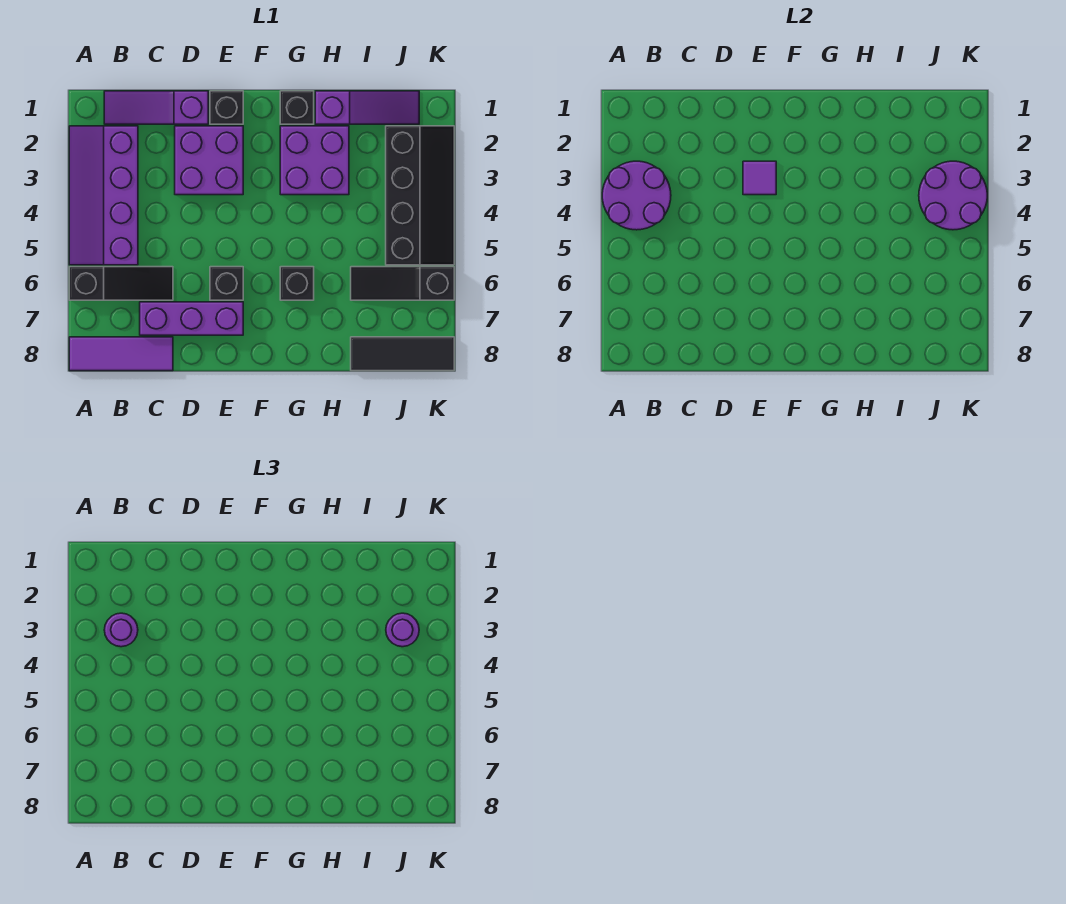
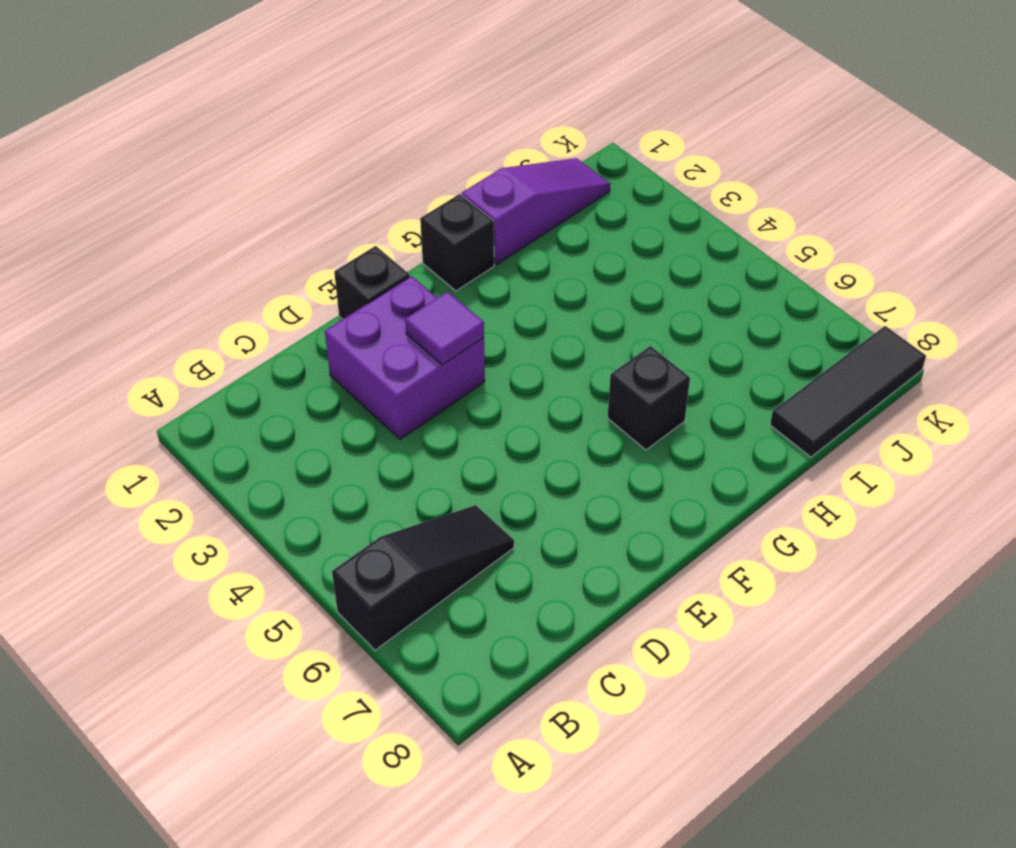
none -> purple slope A2:B5 level 1 top B
none -> purple tile A8:C8 level 1
none -> purple slope B1:D1 level 1 top D

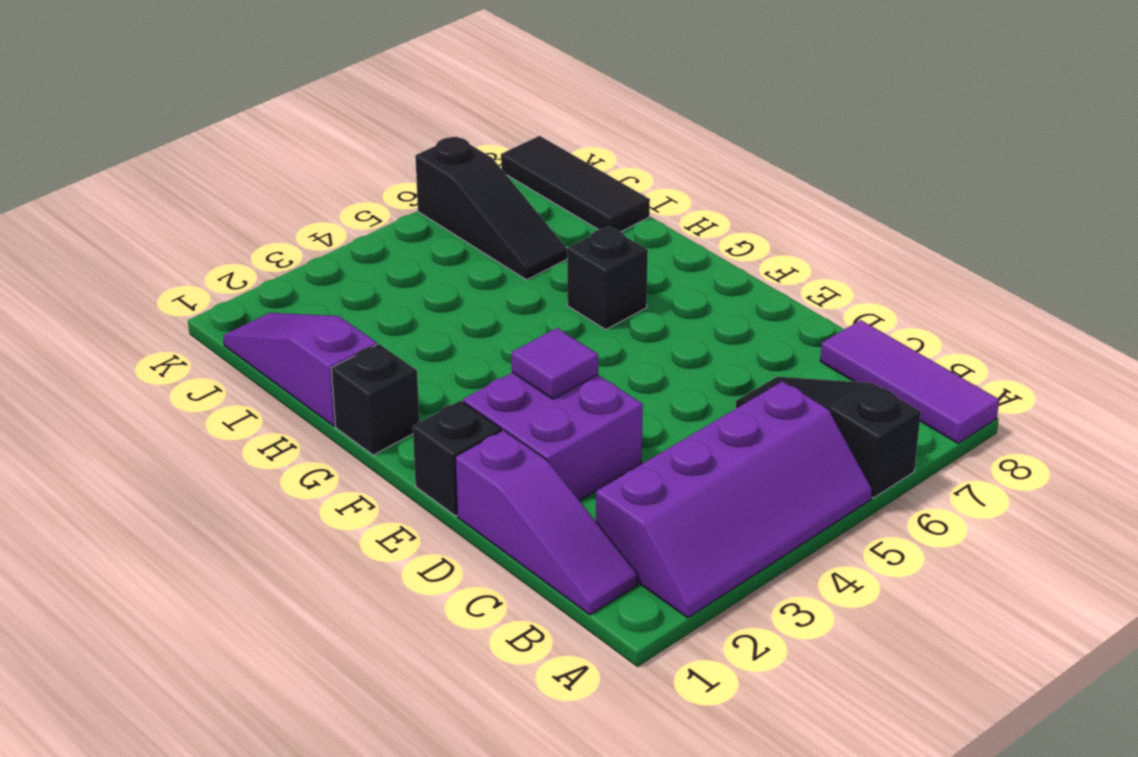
none -> purple brick C7:E7 level 1
none -> black brick E6 level 1
none -> purple brick G2:H3 level 1

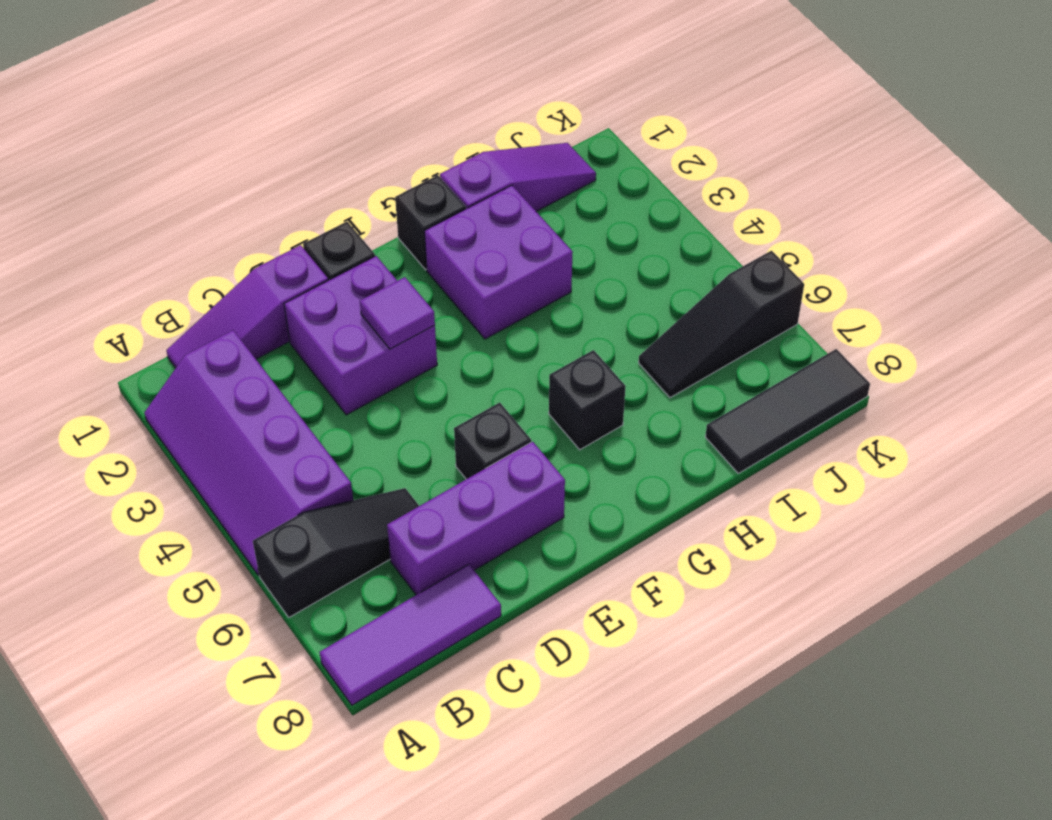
none -> black slope J2:K5 level 1 top J
none -> purple round brick A3:B4 level 2
none -> purple round brick J3:K4 level 2

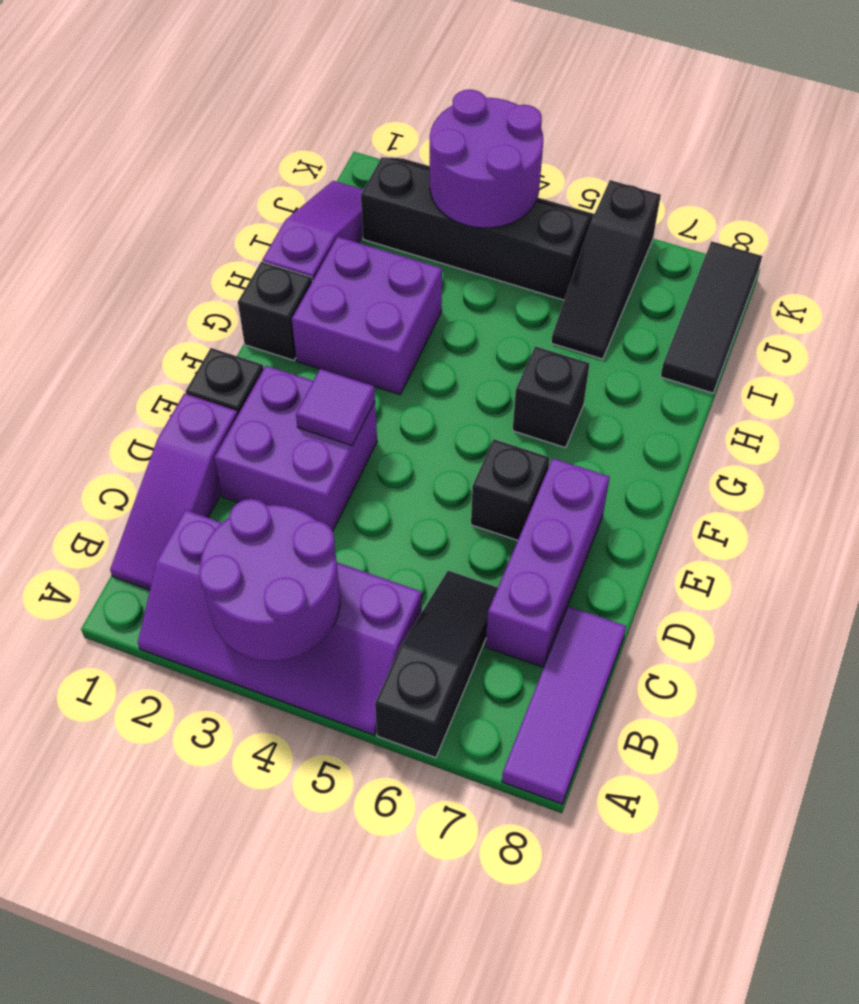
none -> purple round brick B3 level 3
none -> purple round brick J3 level 3

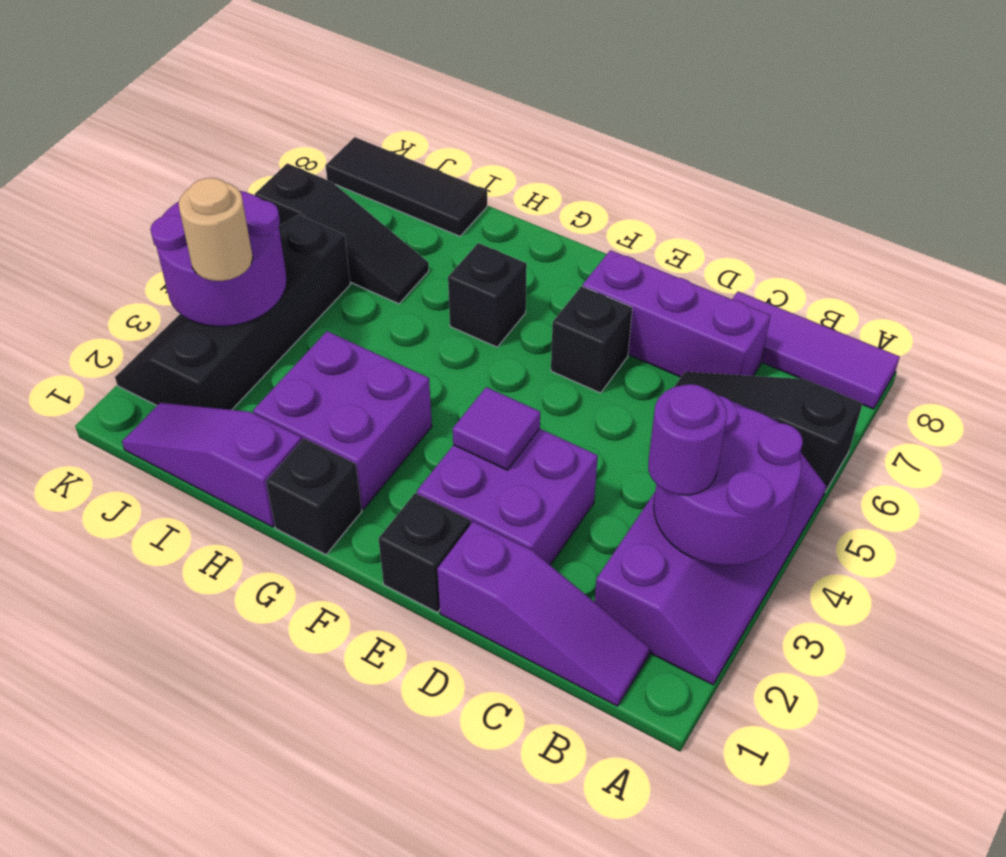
tan round brick J3 level 3 -> purple round brick J3 level 3

